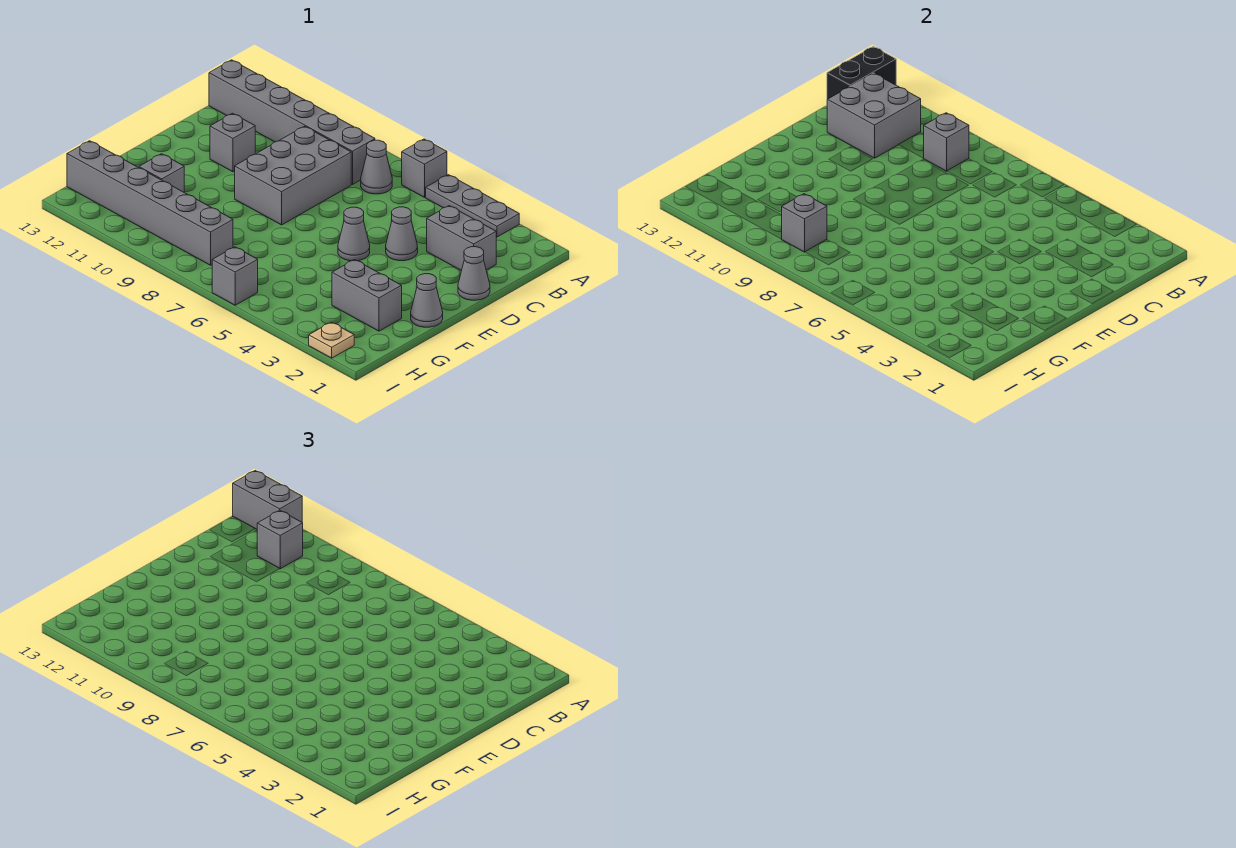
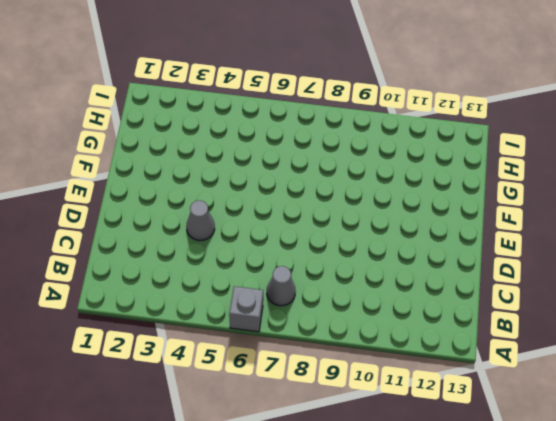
none -> grey plate A3:A5 level 1
none -> grey brick B8:B13 level 1
none -> grey brick C2:C3 level 1

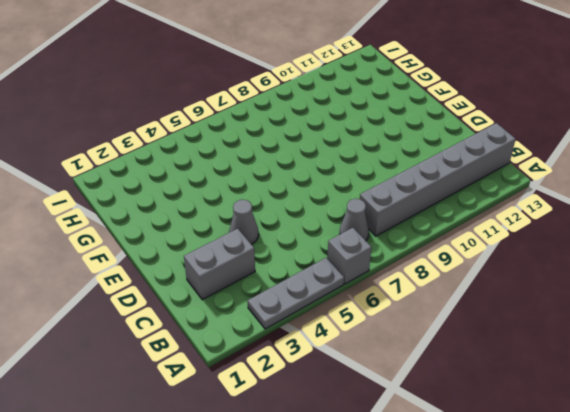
none -> grey brick C8:E9 level 1
none -> grey cone D1 level 1
none -> grey brick D11 level 1

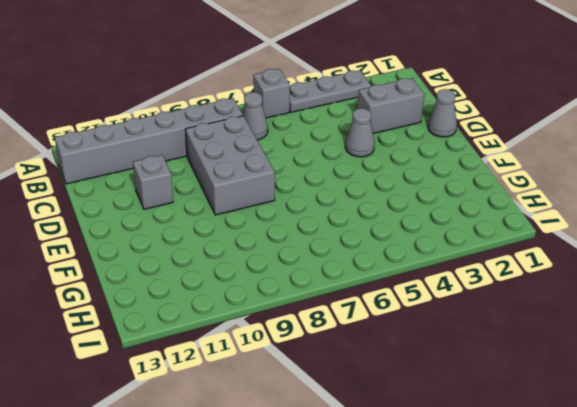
none -> grey cone E5 level 1
none -> grey cone F1 level 1
none -> grey brick G2:G3 level 1

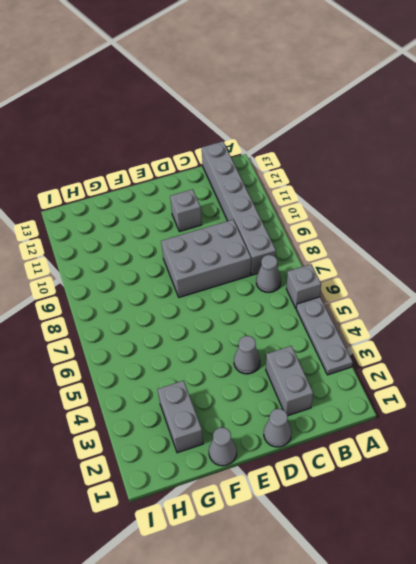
none -> grey cone E5 level 1
none -> grey brick G11 level 1
none -> grey brick H8:H13 level 1

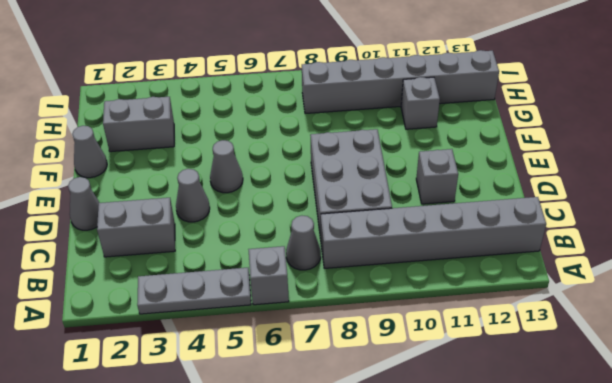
none -> tan plate I2 level 1
none -> grey brick I6 level 1
none -> black brick A13:B13 level 2

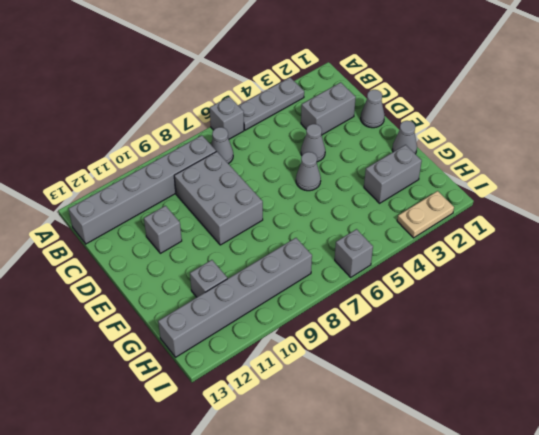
tan plate I2:I3 level 1 -> tan plate I2 level 1
none -> black brick A13:B13 level 2
none -> grey brick B9 level 2
none -> grey brick B11:C12 level 2

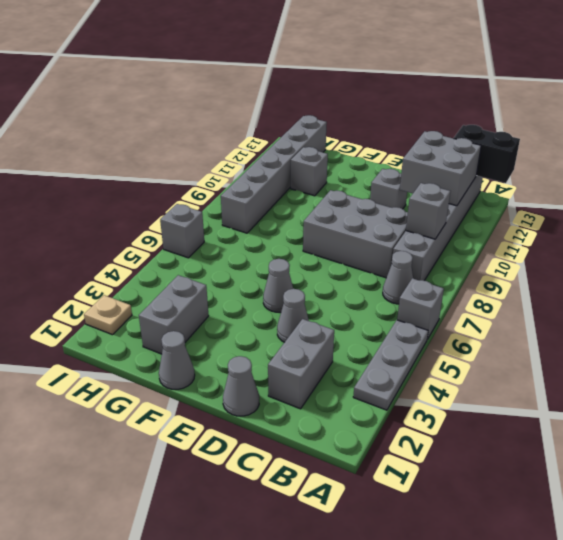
none -> grey brick H9 level 2
none -> grey brick A12:A13 level 3
none -> grey brick B11 level 3

